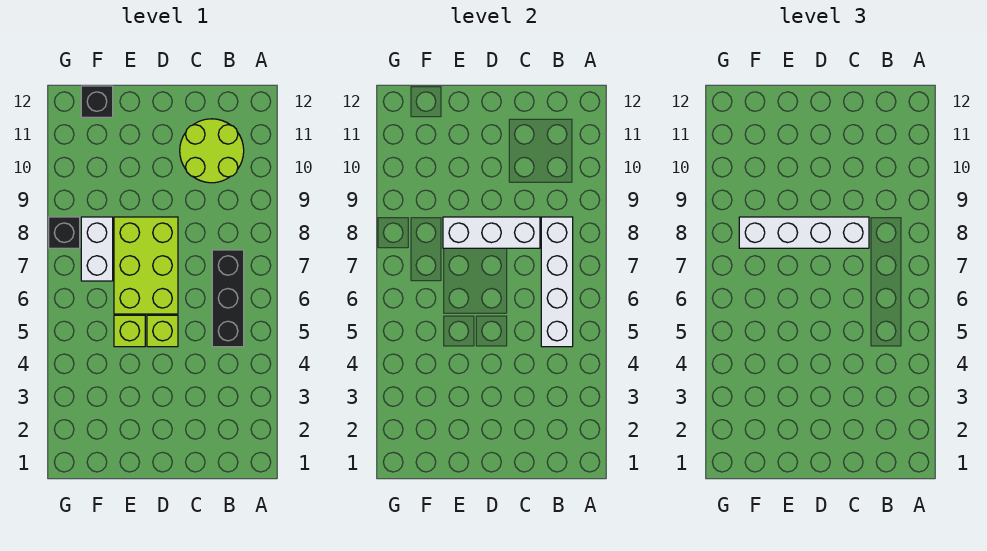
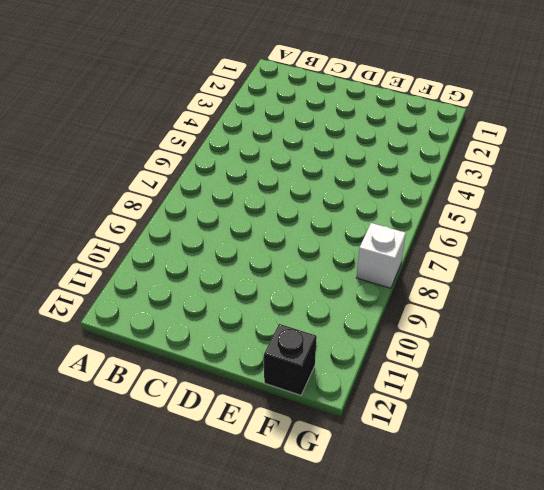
white brick G8 level 1 -> black brick G8 level 1
none -> black brick B5:B7 level 1
none -> lime round brick B10:C11 level 1

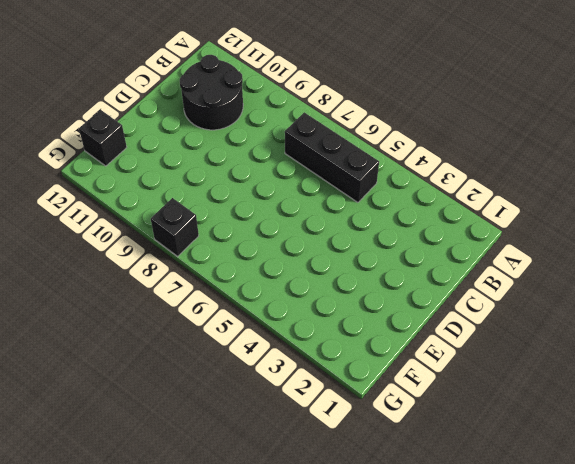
black round brick B10:C11 level 1 -> lime round brick B10:C11 level 1
none -> lime brick D5 level 1
none -> lime brick D6:E8 level 1

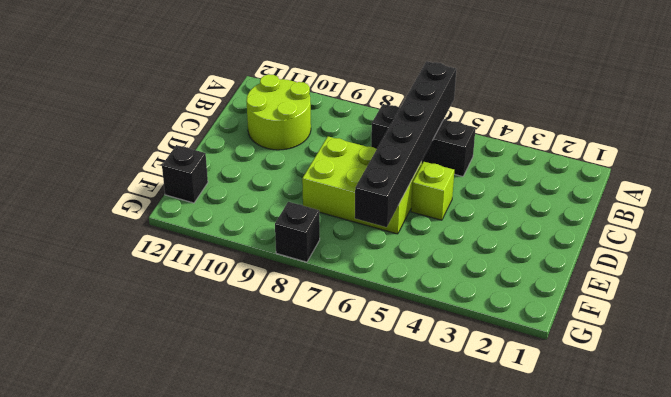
black brick A6:F6 level 2 -> white brick B5:B8 level 2
none -> lime brick E5 level 1
none -> white brick F7:F8 level 1

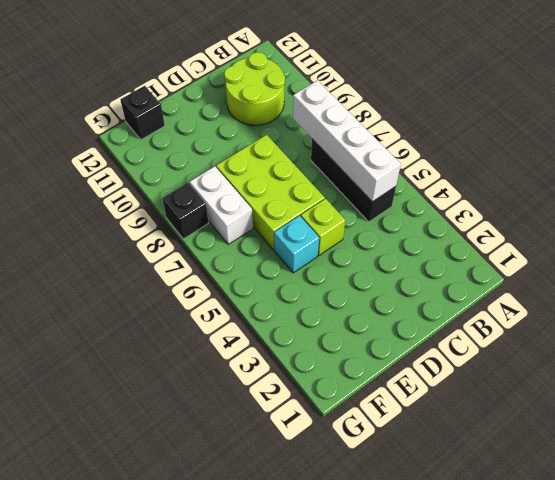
cyan brick E5 level 1 -> lime brick E5 level 1
none -> white brick C8:E8 level 2
none -> white brick C8:F8 level 3

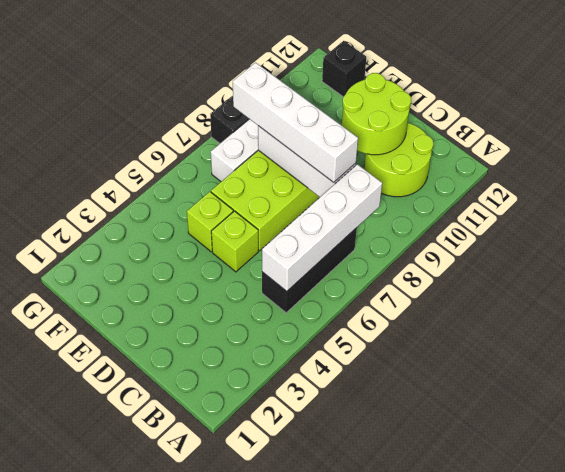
lime round brick C10:D11 level 2 -> none

